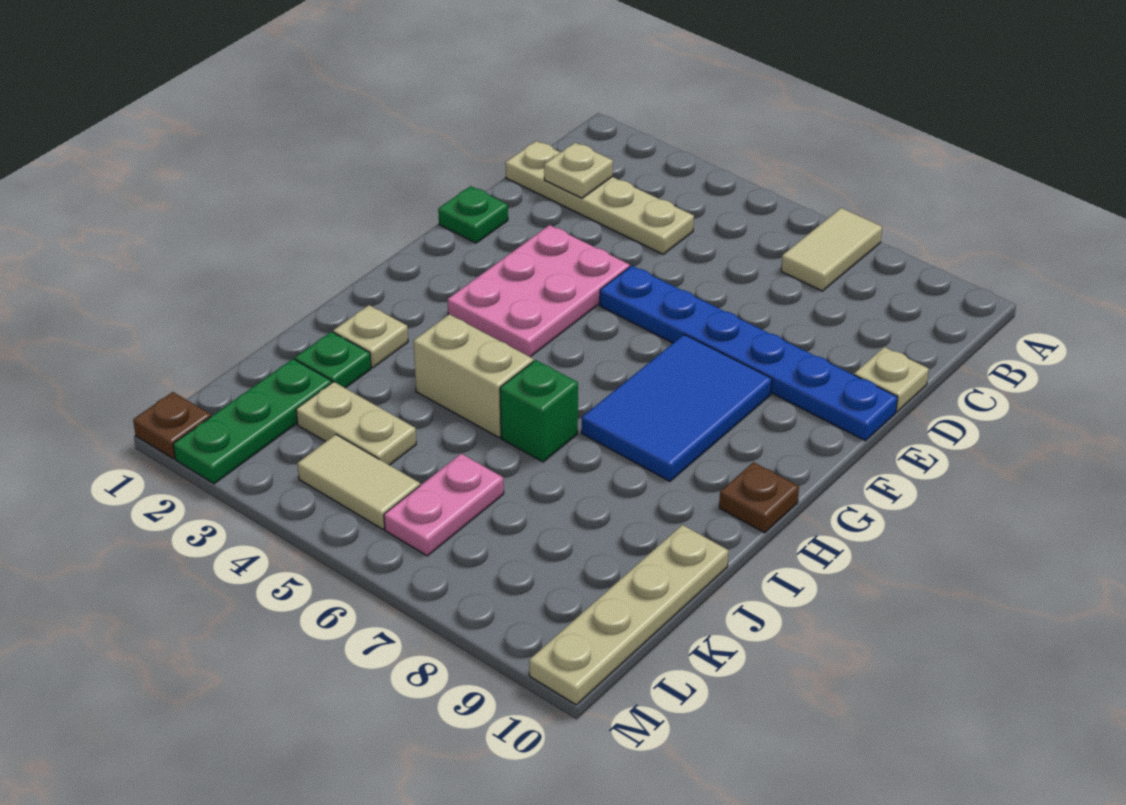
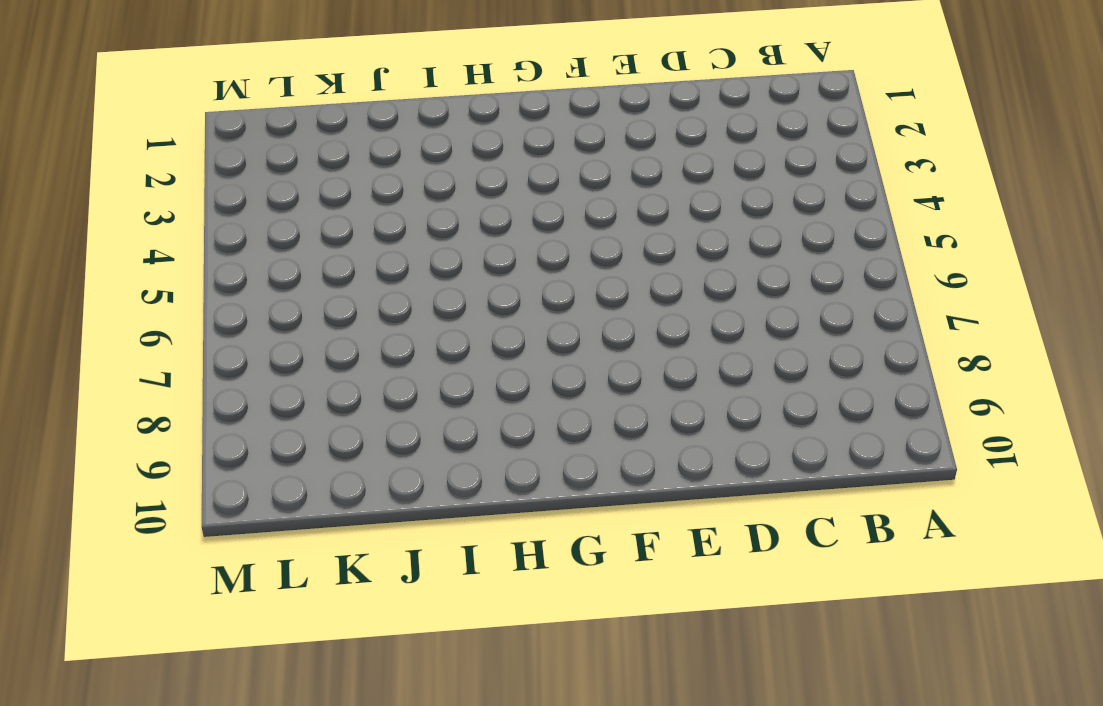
none -> tan tile A7:B7 level 1
none -> tan plate C1:C4 level 1
none -> tan plate D10 level 1

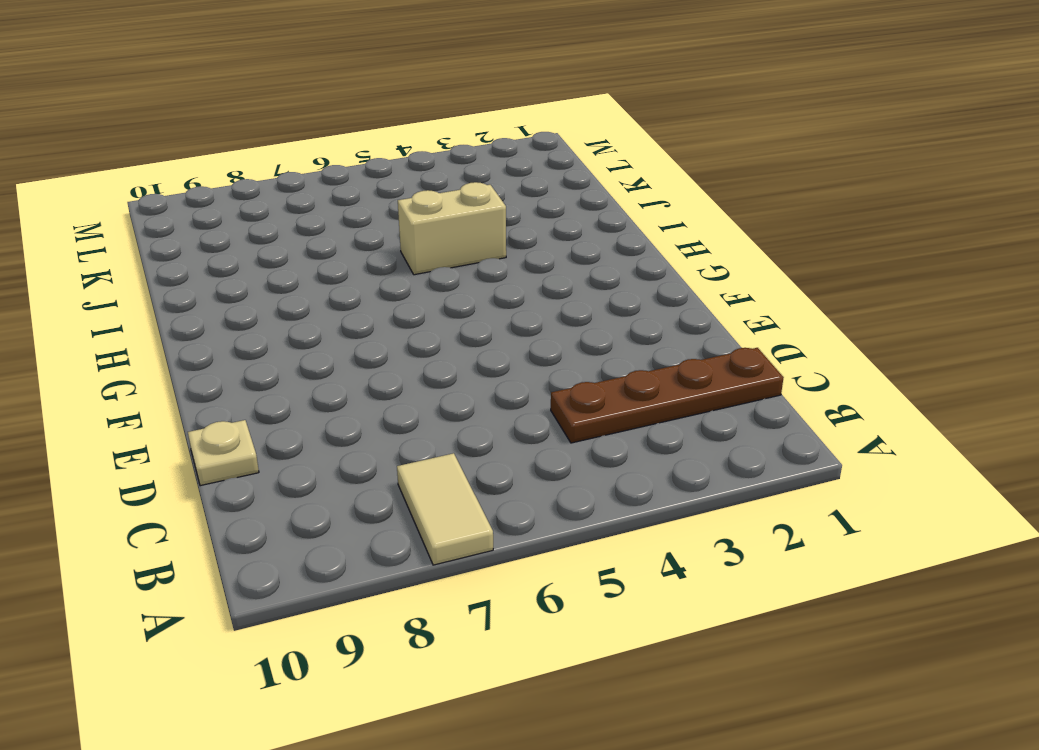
brown plate C1:C4 level 1 -> tan plate C1:C4 level 1
none -> green plate E1 level 1
none -> pink plate E3:G4 level 1
none -> blue plate E5:E10 level 1

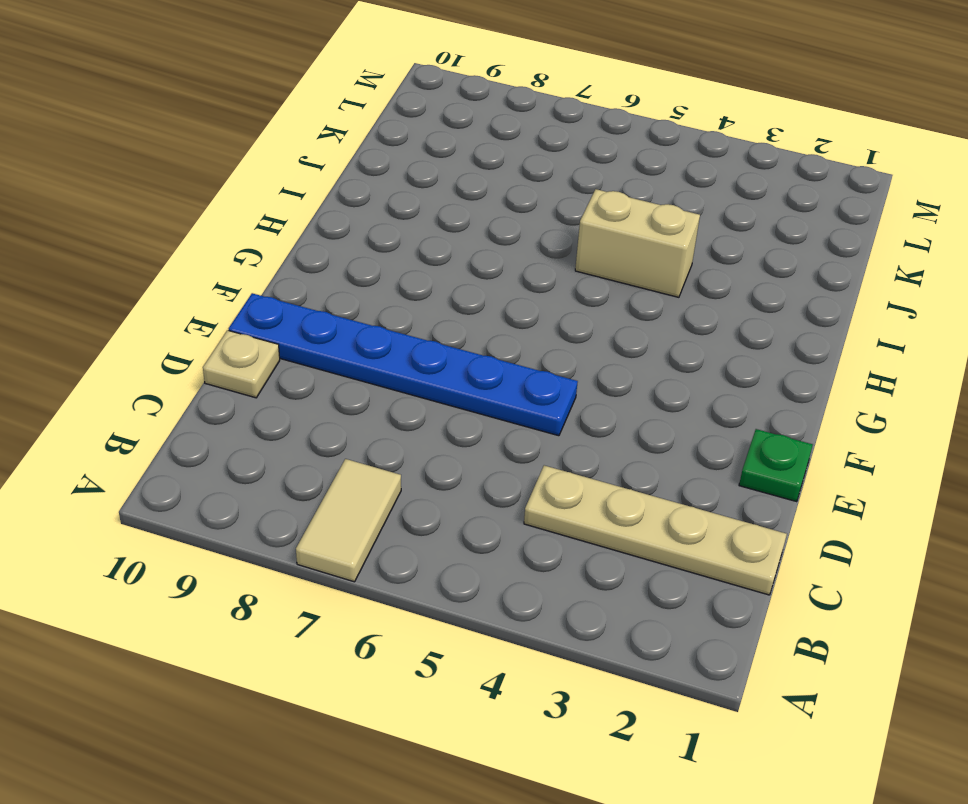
none -> pink plate E3:G4 level 1
none -> blue tile F7:H8 level 1
none -> brown plate H10 level 1

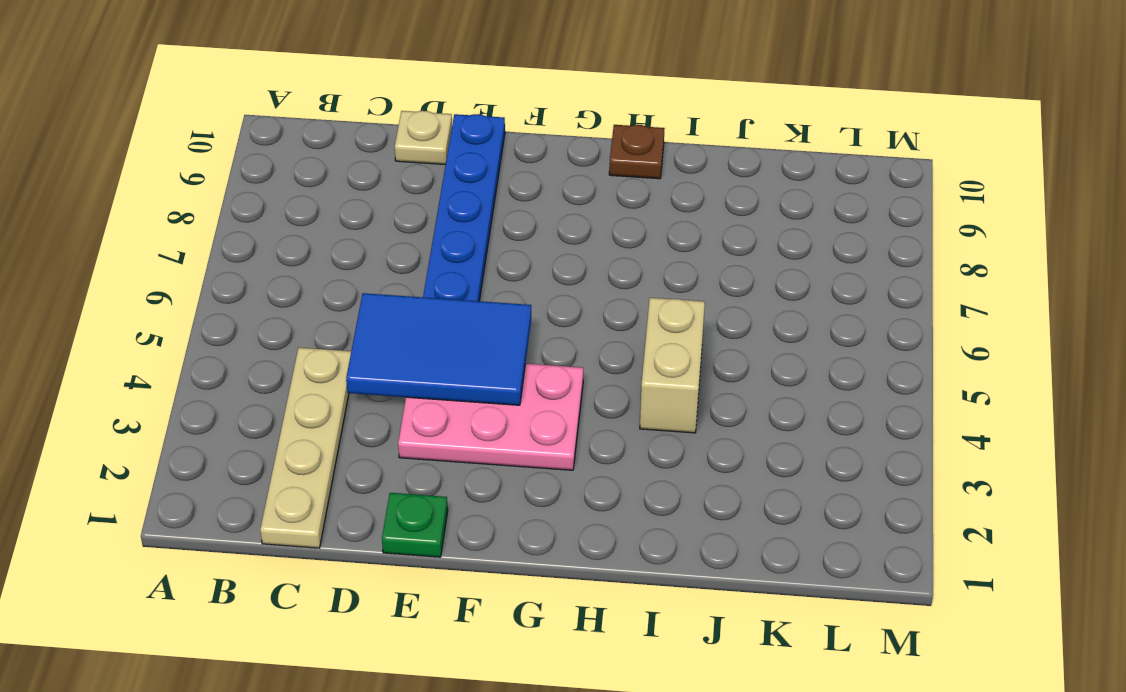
blue tile D4:F5 level 2 -> blue tile F7:H8 level 1
none -> tan tile A7:B7 level 1
none -> tan plate I2 level 1
none -> green brick I6 level 1

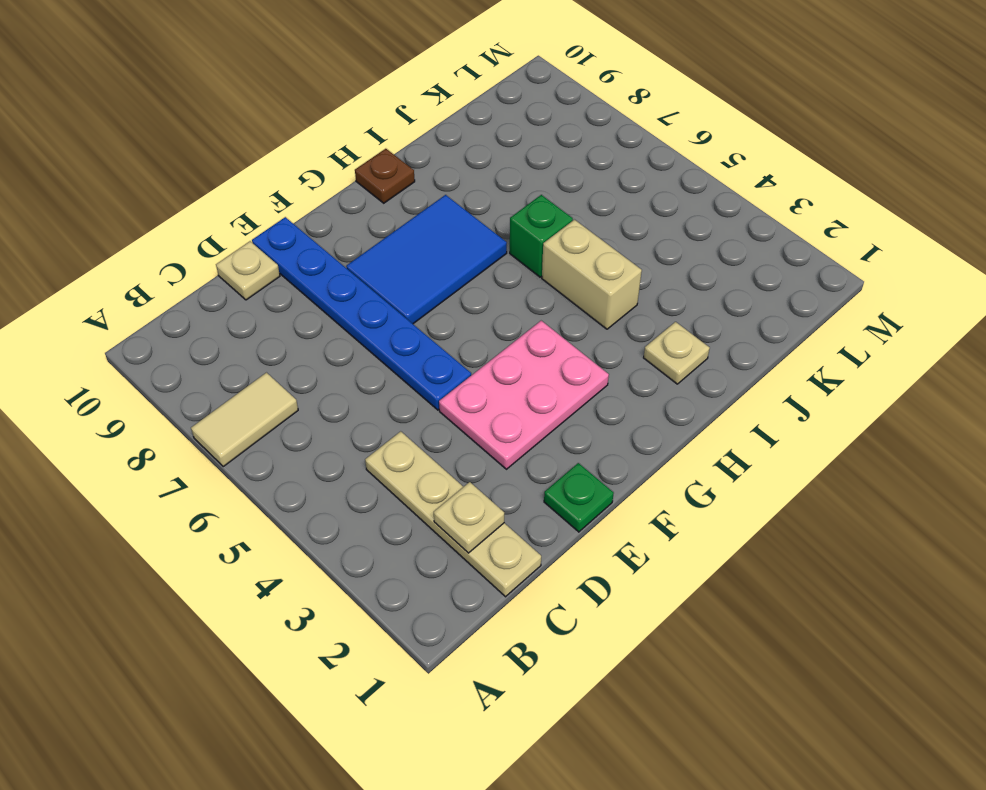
none -> green plate J2 level 1
none -> tan plate J10:M10 level 1
none -> green plate K2:M2 level 1

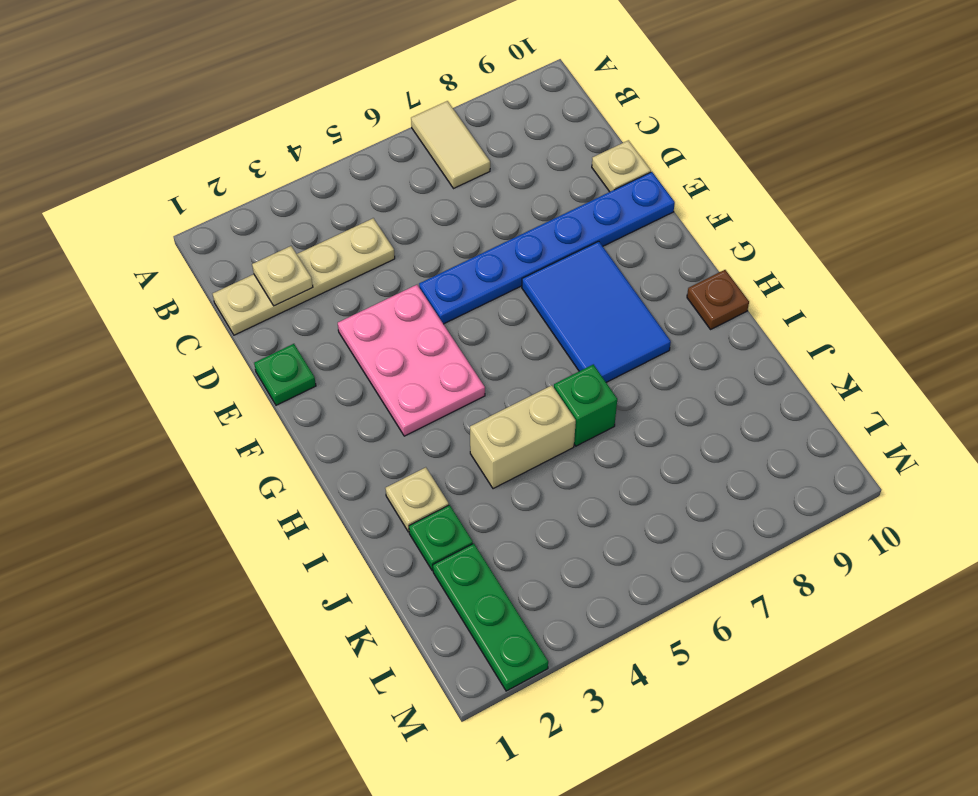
none -> tan plate J10:M10 level 1
none -> tan plate K3:K4 level 1
none -> pink plate K6:L6 level 1

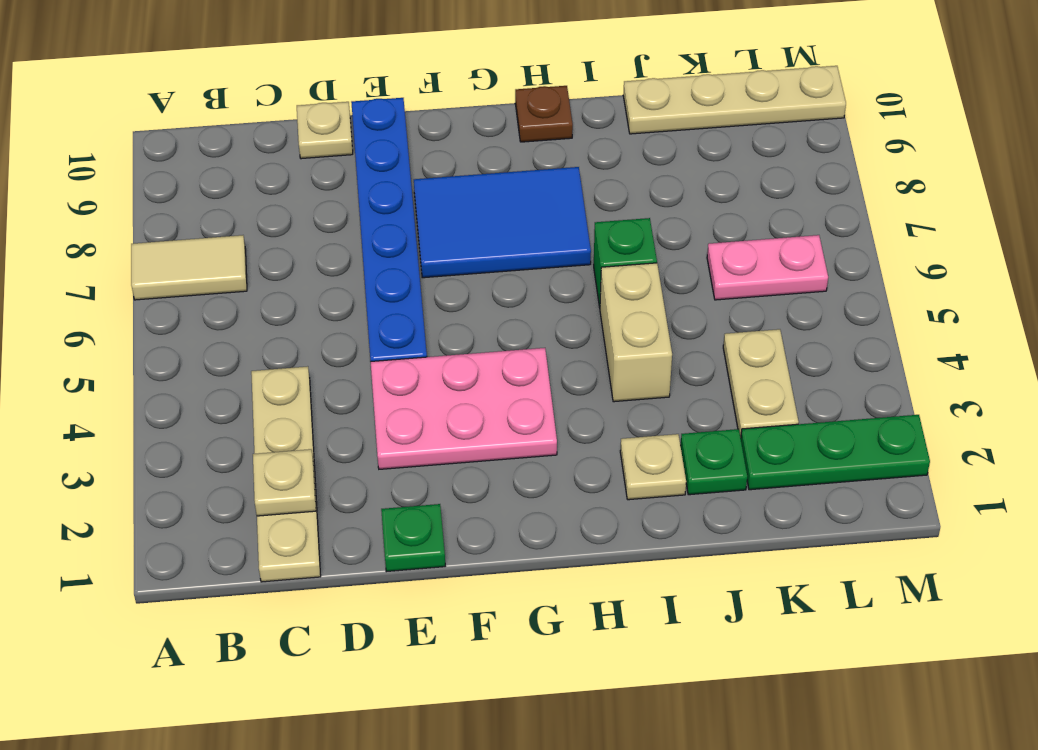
none -> tan tile L4:L5 level 1
none -> brown plate M1 level 1

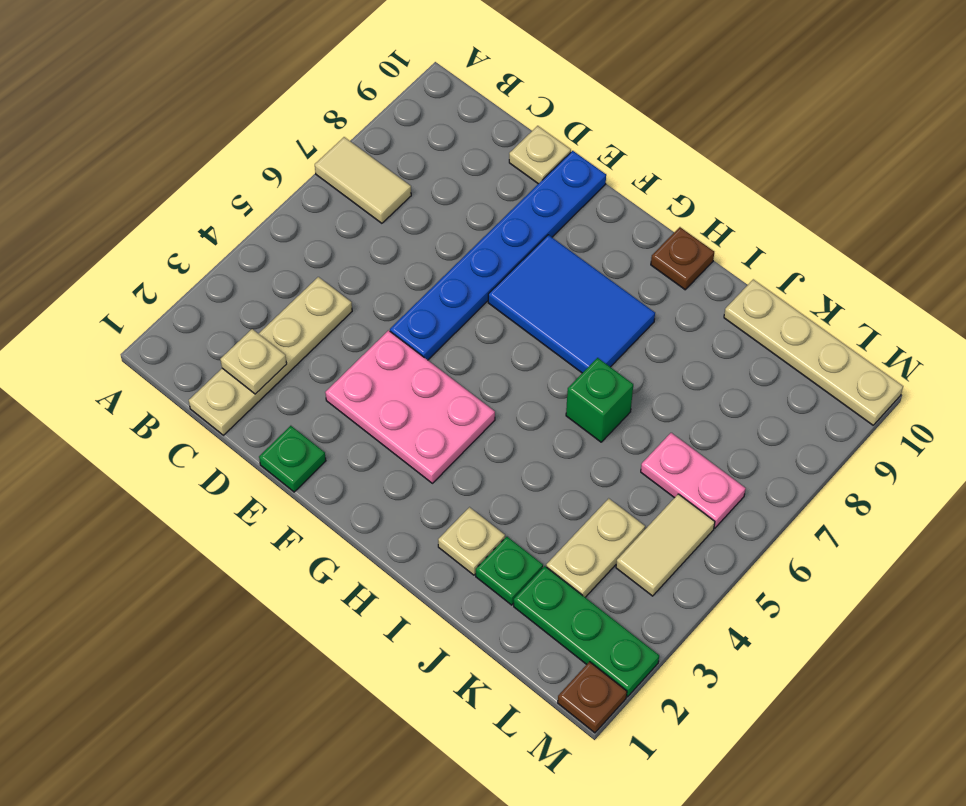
none -> tan brick I4:I5 level 1

